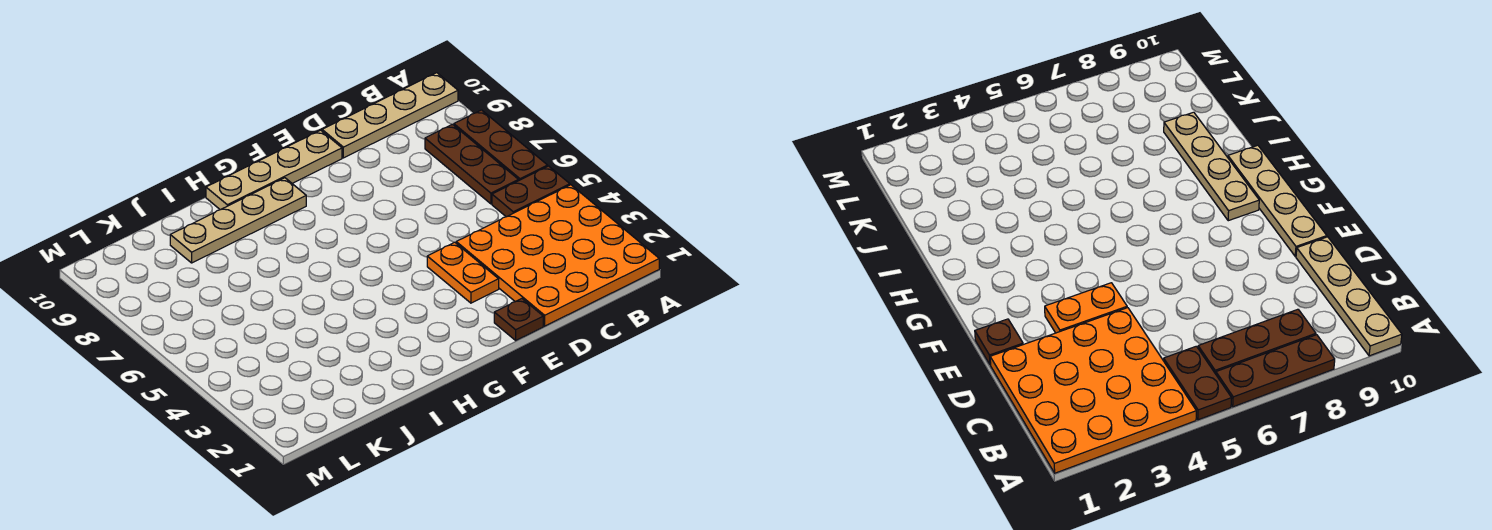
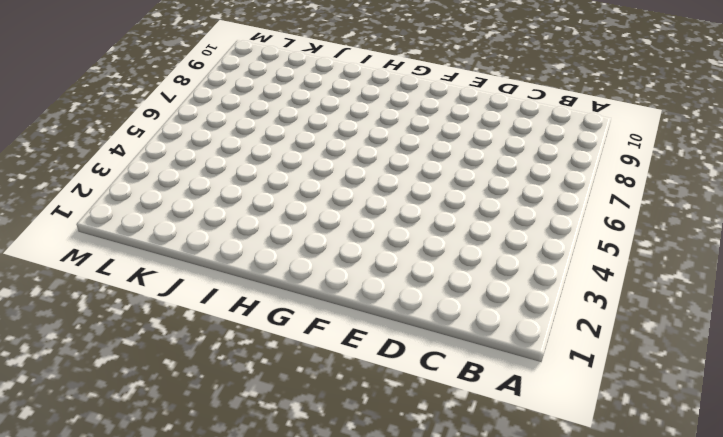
none -> orange plate A1:D4 level 1
none -> brown plate A5:B5 level 1

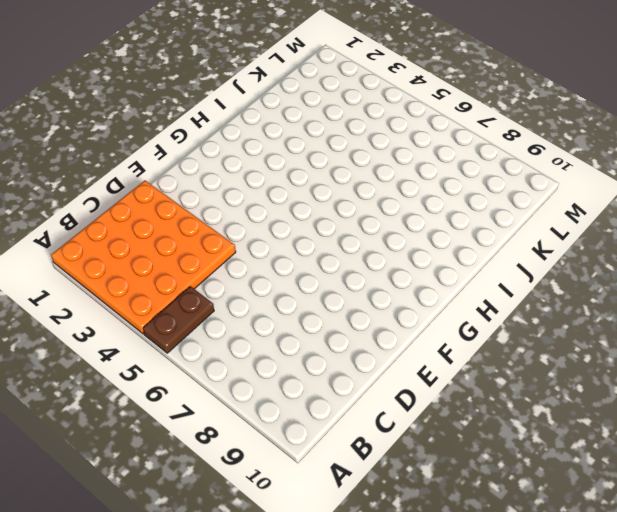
none -> brown plate A6:A8 level 1
none -> tan plate A10:D10 level 1

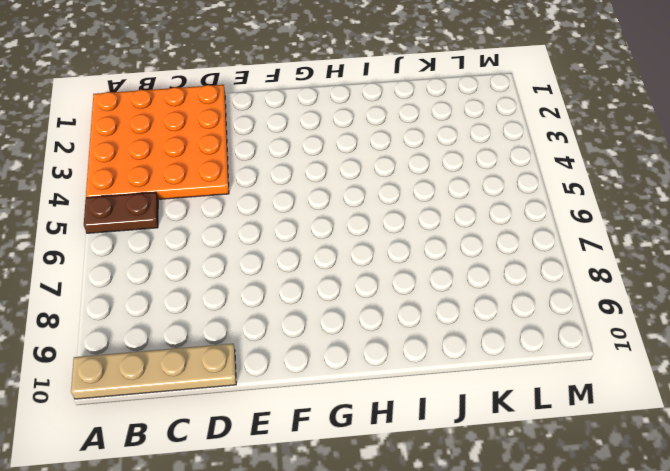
none -> brown plate A6:A8 level 1
none -> brown plate B6:B8 level 1

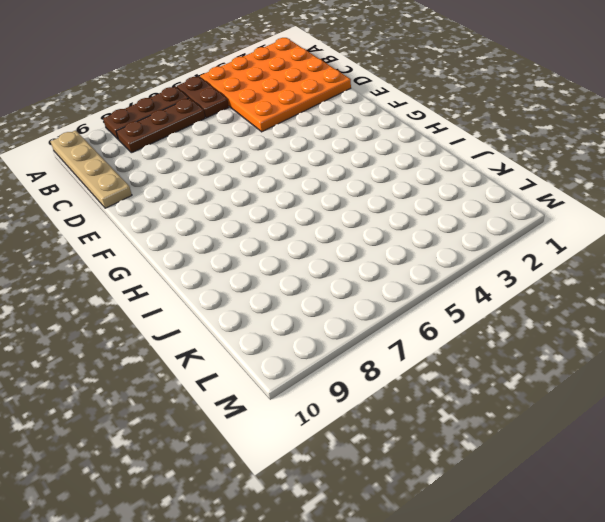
none -> brown plate E1 level 1
none -> orange plate E3:E4 level 1

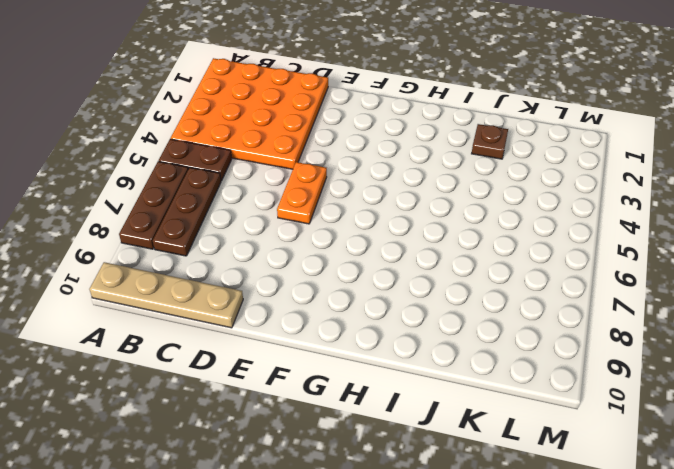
orange plate E5:E6 level 1 -> orange plate E3:E4 level 1
brown plate J2 level 1 -> brown plate E1 level 1
none -> tan plate E10:H10 level 1
none -> tan plate G9:J9 level 1

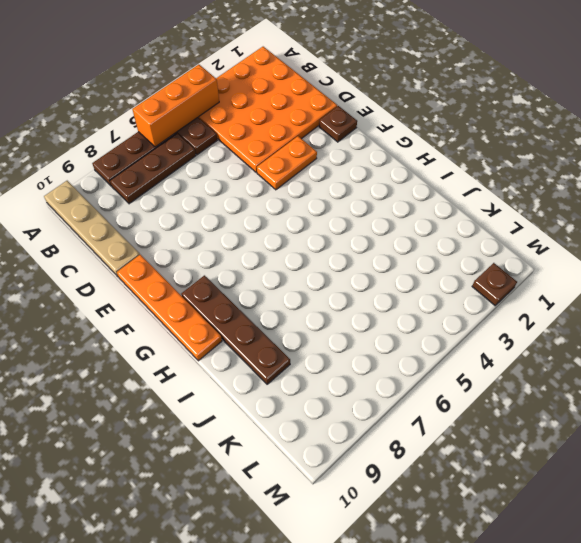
orange brick A4:A6 level 2 -> none
orange plate E10:H10 level 1 -> tan plate E10:H10 level 1
brown plate G9:J9 level 1 -> tan plate G9:J9 level 1
brown plate M2 level 1 -> none

